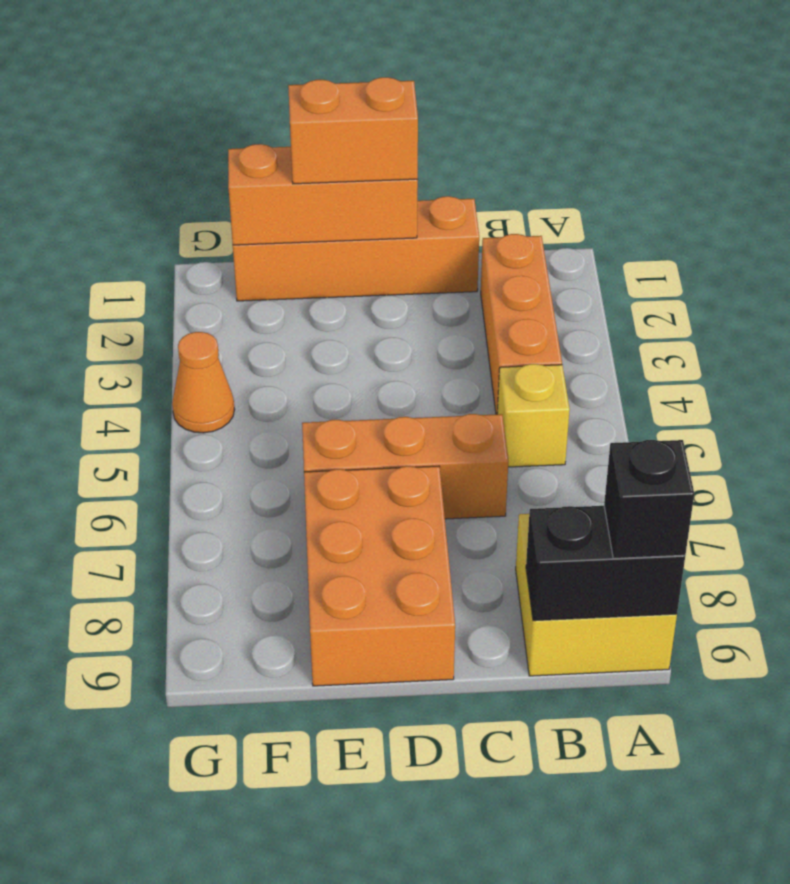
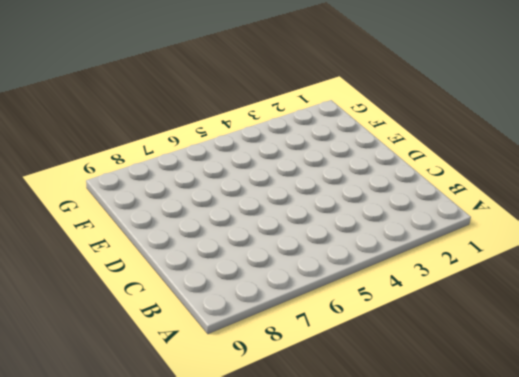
none -> yellow brick A8:B9 level 1
none -> orange brick B2:B4 level 1

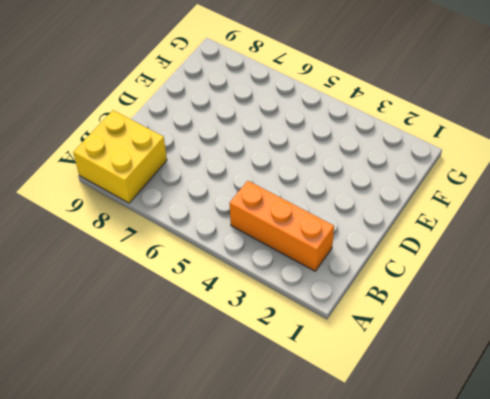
none -> yellow brick B5 level 1
none -> orange brick C1:F1 level 1

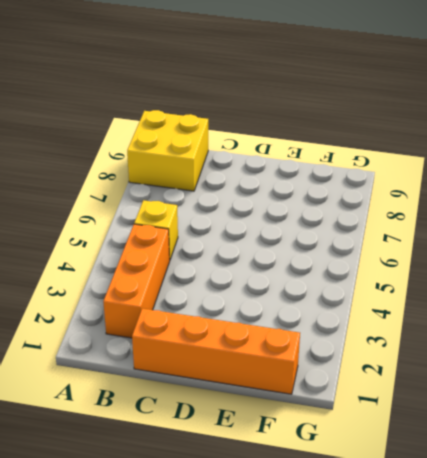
none -> orange brick C6:E6 level 1
none -> orange brick D7:E9 level 1

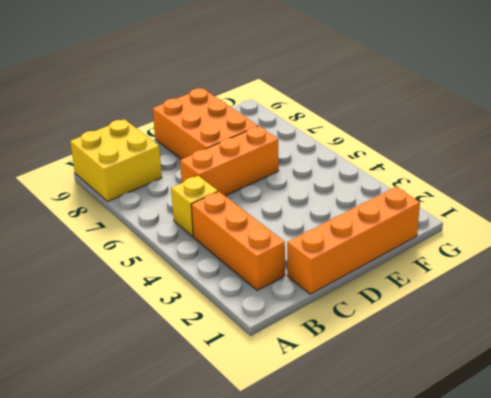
none -> orange cone G4 level 1
none -> black brick A9:B9 level 2

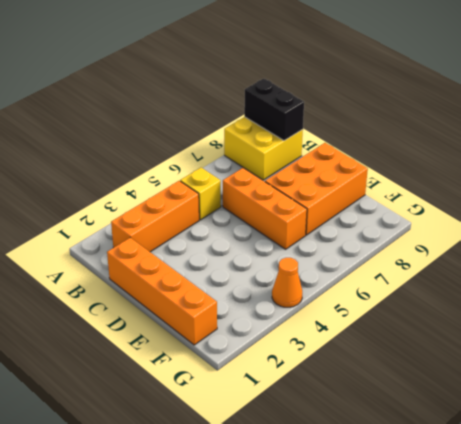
none -> orange brick D1:F1 level 2
none -> black brick A9 level 3

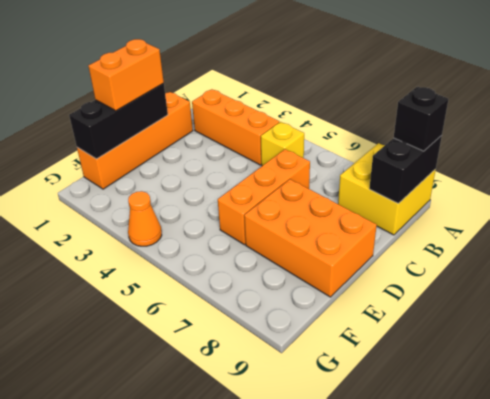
black brick D1:F1 level 2 -> orange brick D1:F1 level 2

